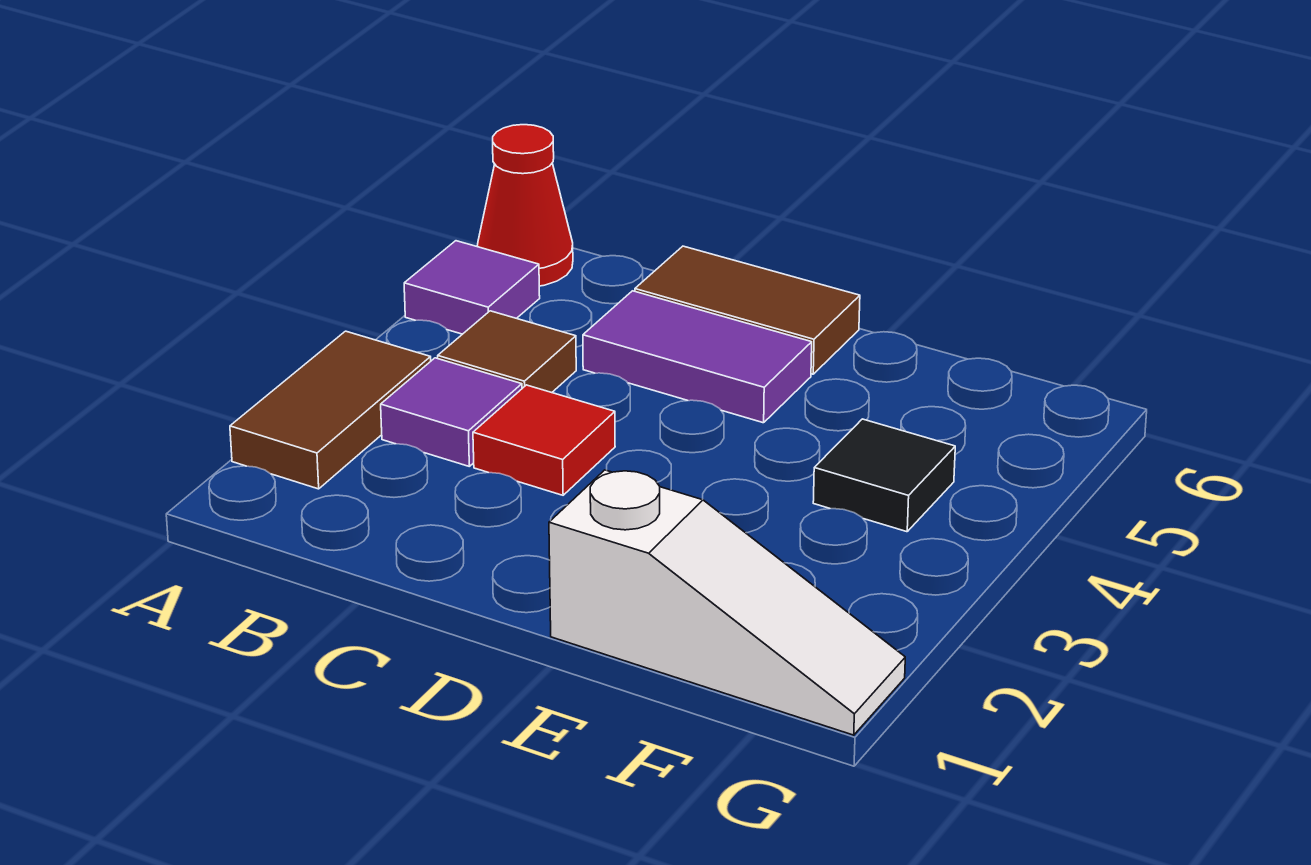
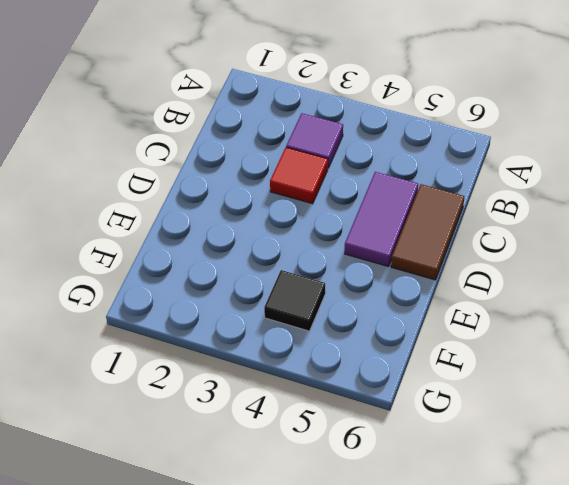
none -> brown tile A2:A3 level 1
none -> purple tile A5 level 1

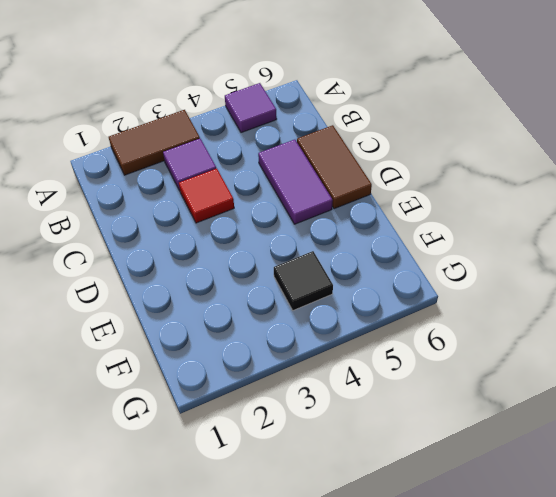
none -> red cone A6 level 1
none -> brown tile B4 level 1

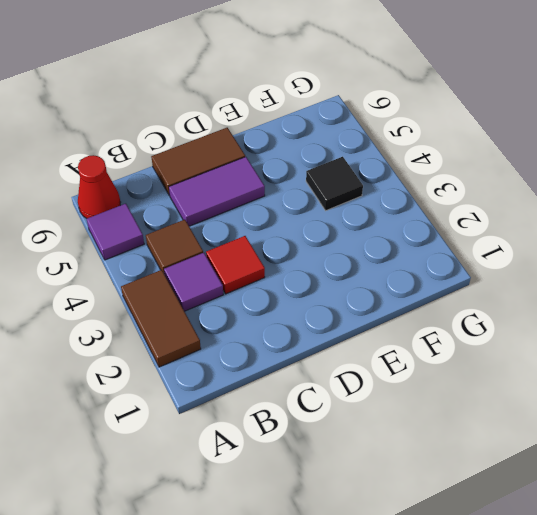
none -> white slope E1:G1 level 1 top E

